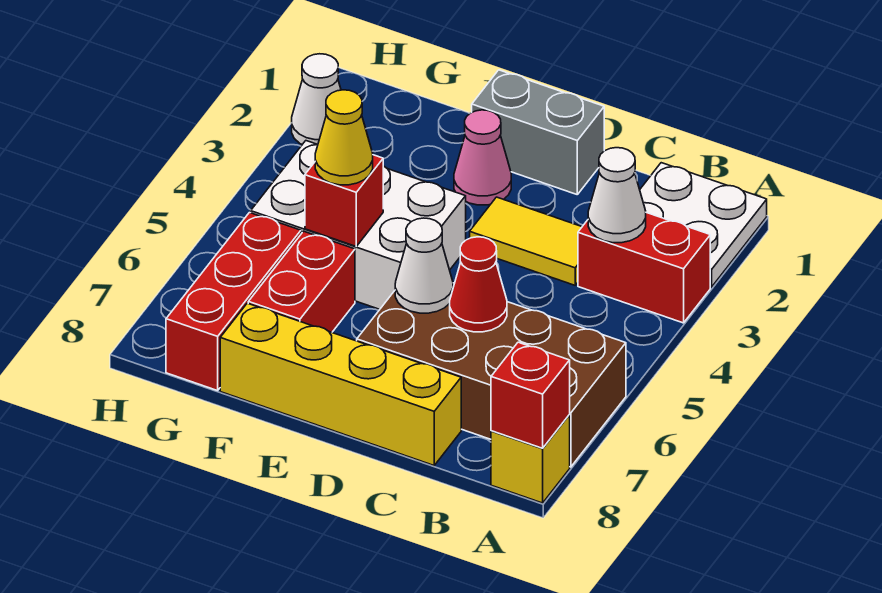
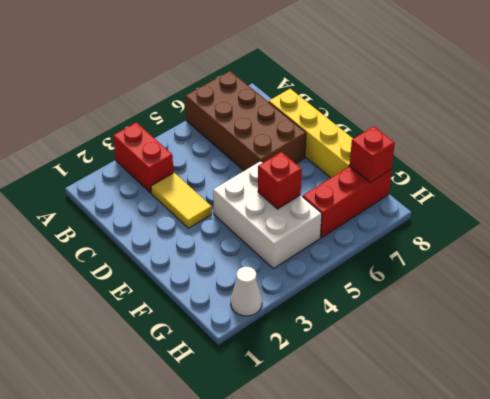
red brick G8 level 2 -> red brick A8 level 2
none -> white plate A1:B2 level 1
none -> yellow brick A8 level 1
none -> grey brick D1:E1 level 1

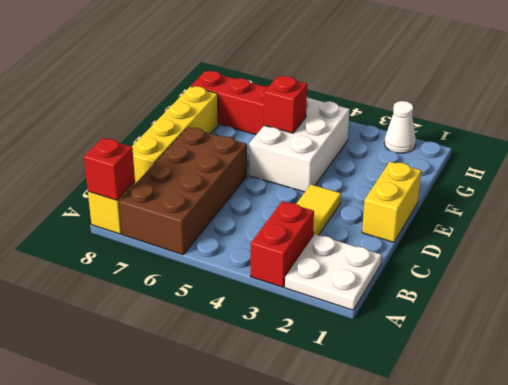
yellow brick D1:E1 level 1 -> grey brick D1:E1 level 1
none -> pink cone E2 level 1
none -> red brick F6:F7 level 1
none -> white cone B3 level 2

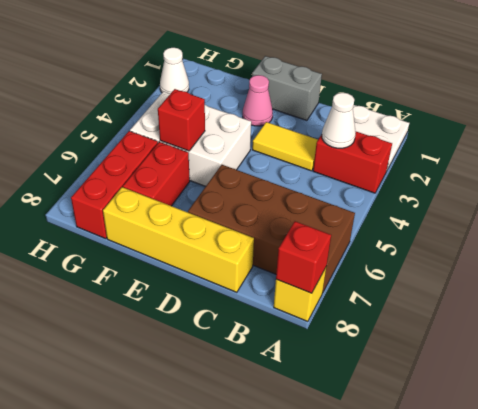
none -> red cone C6 level 2
none -> white cone D6 level 2
none -> yellow cone F5 level 3

